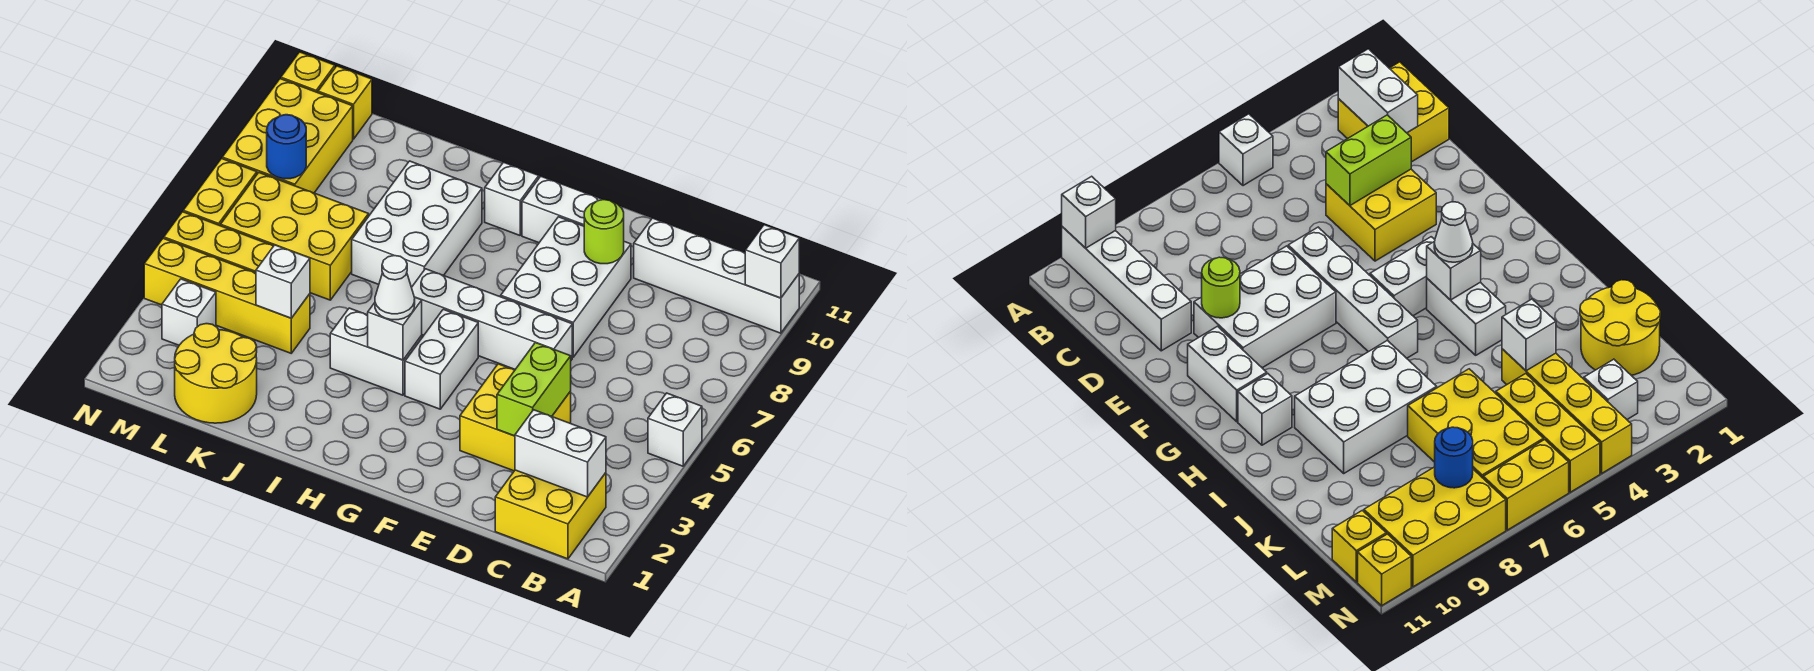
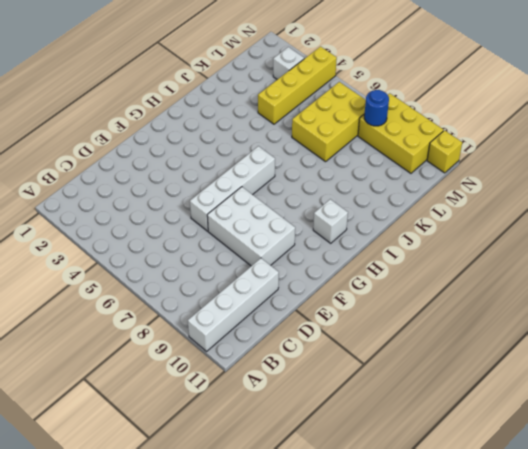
none -> white brick A5 level 1
none -> yellow brick B1:C2 level 1
none -> yellow brick D3:E4 level 1

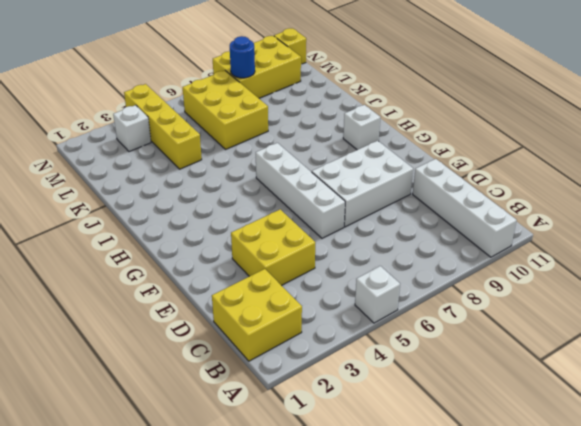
none -> white brick F10:G10 level 1
none -> white brick G4:G5 level 1
none -> white brick H4:I4 level 1

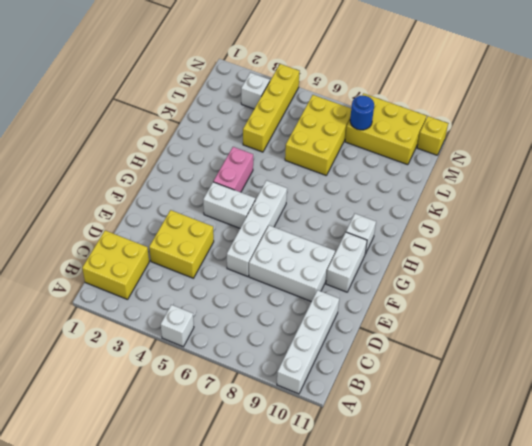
pink brick H4:I4 level 1 -> white brick H4:I4 level 1
none -> white brick I7:J9 level 1
none -> yellow round brick K1:L2 level 1
none -> yellow brick L5:N5 level 1

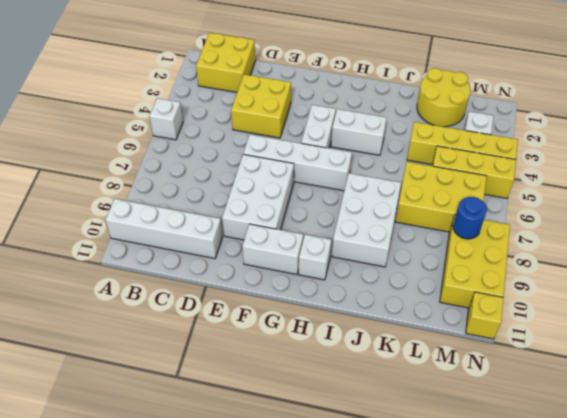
none -> yellow brick M11 level 1
none -> yellow brick N6:N7 level 1
none -> white brick A10 level 2

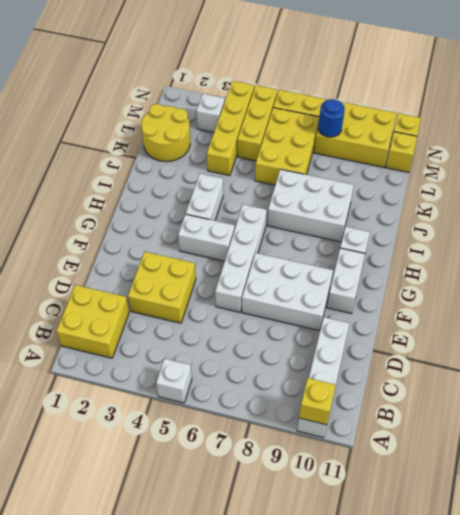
yellow brick A10 level 2 -> white brick A10 level 2
none -> white brick B2:C2 level 2
none -> lime brick D3:D4 level 2
none -> lime round brick E9 level 2

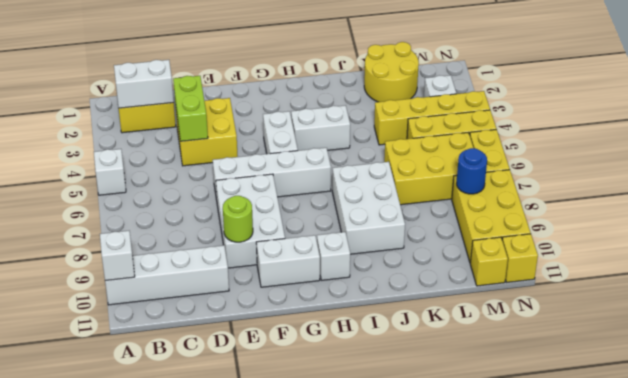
none -> white brick H4 level 2
none -> white brick K4 level 2
none -> white cone H4 level 3

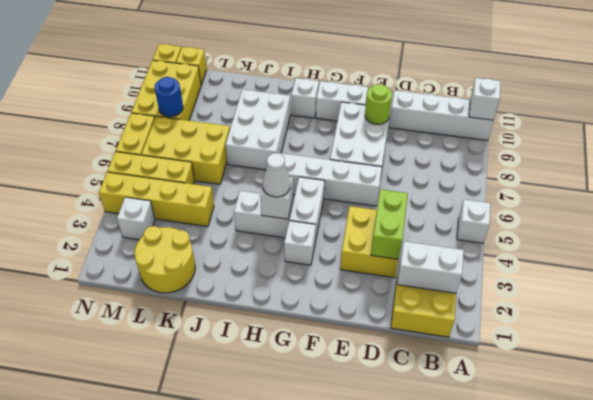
white brick G3 level 1 -> white brick K4 level 2

